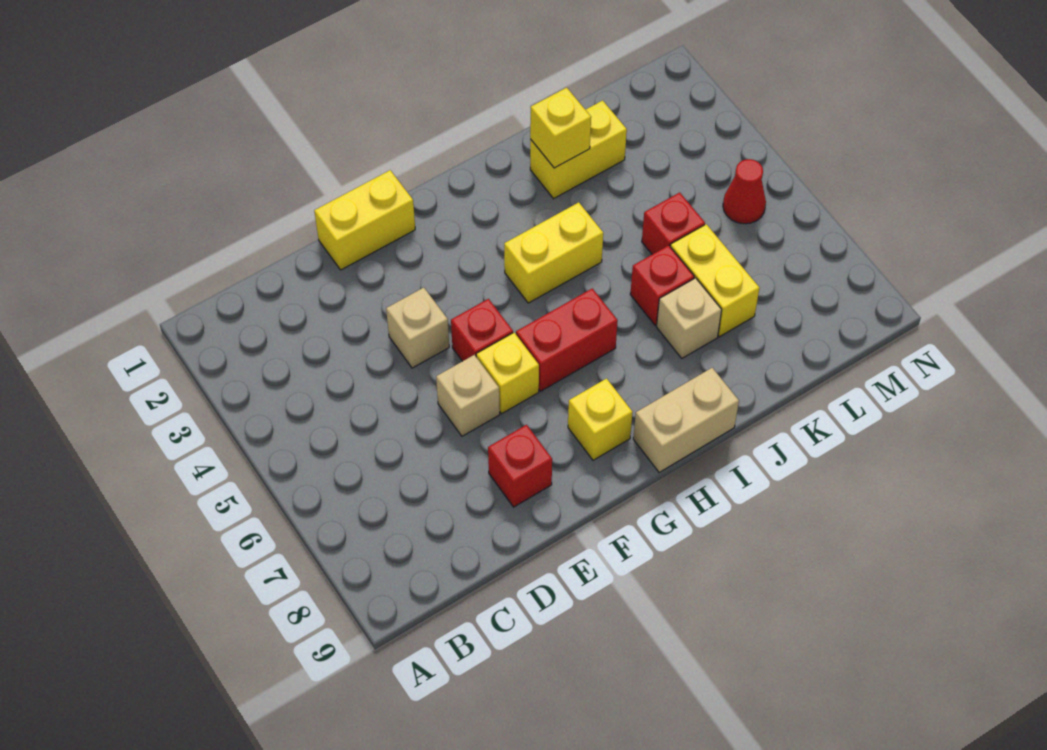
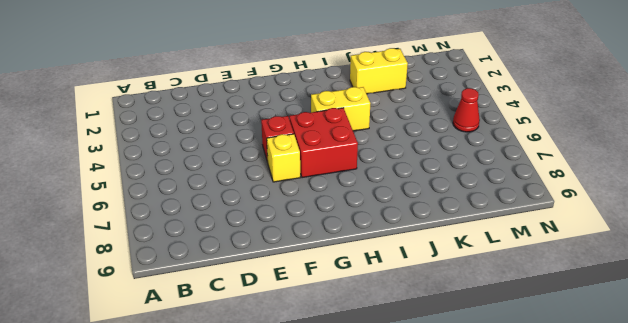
red brick G5:H6 level 1 -> red brick G6:H6 level 1
none -> yellow brick E1:F1 level 1
none -> tan brick E4 level 1
none -> tan brick E6 level 1

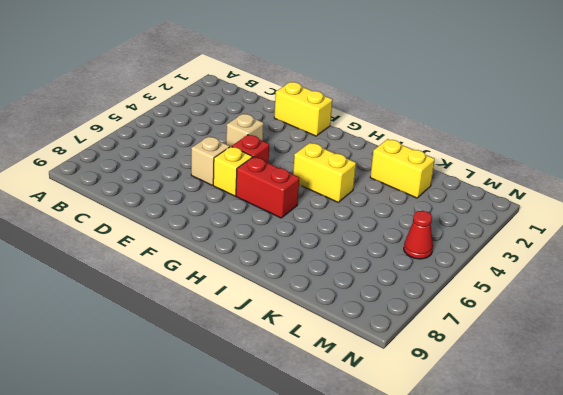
none -> red brick E8 level 1
none -> yellow brick G8 level 1
none -> tan brick H9:I9 level 1

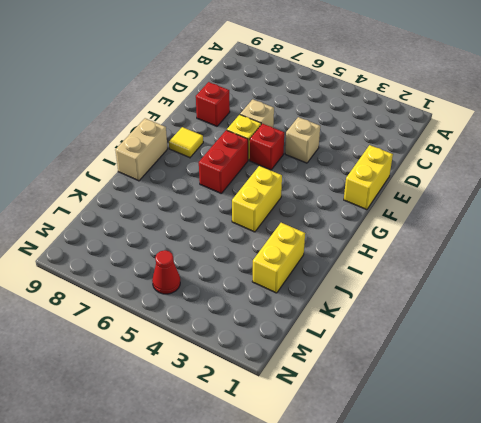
yellow tile G8 level 1 -> yellow brick G8 level 1
none -> red brick J6 level 1
none -> tan brick J7 level 1
none -> red brick K5 level 1

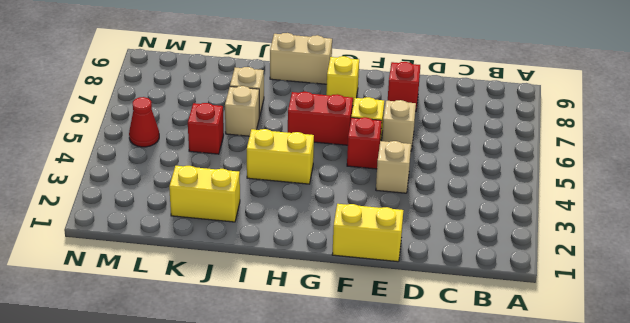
tan brick J6 level 1 -> red brick J6 level 1
none -> yellow brick K6:K7 level 1
none -> yellow brick J2 level 2

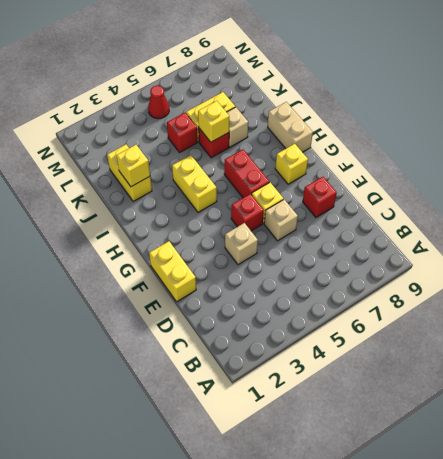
yellow brick J6 level 2 -> none

